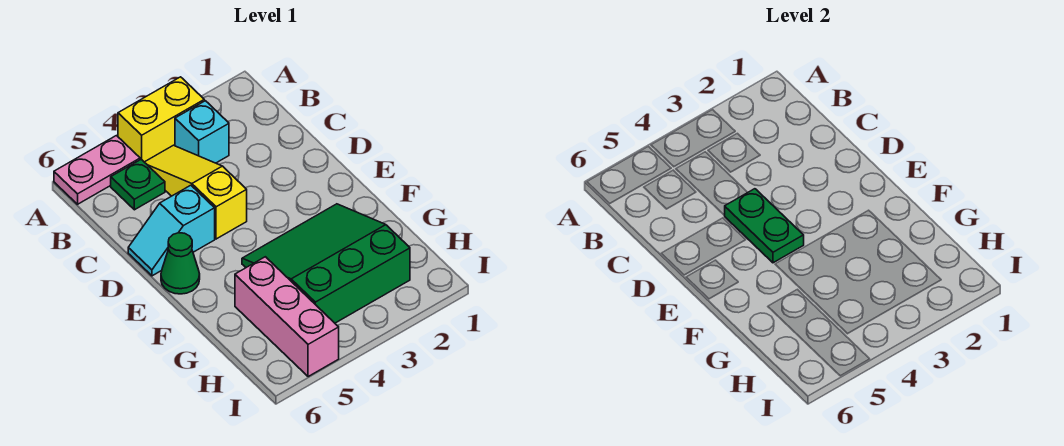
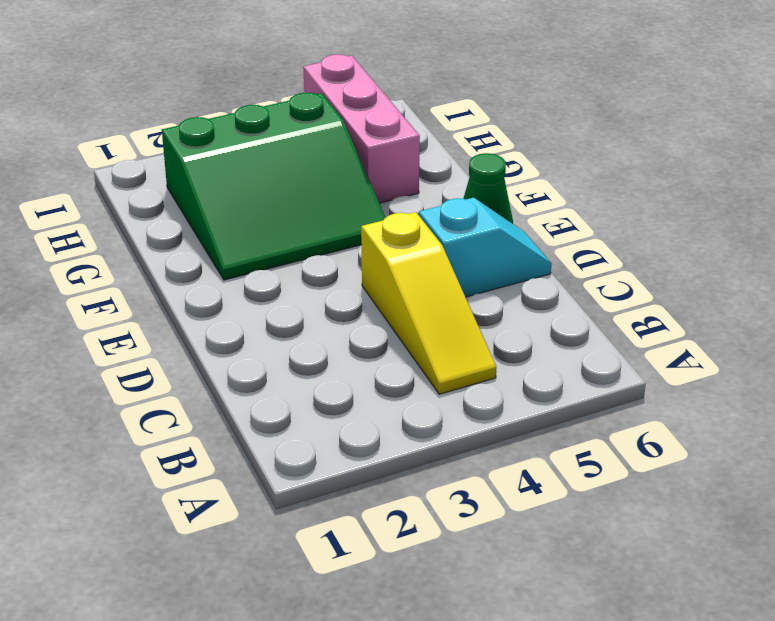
none -> yellow brick A3:A4 level 1
none -> pink plate A5:A6 level 1

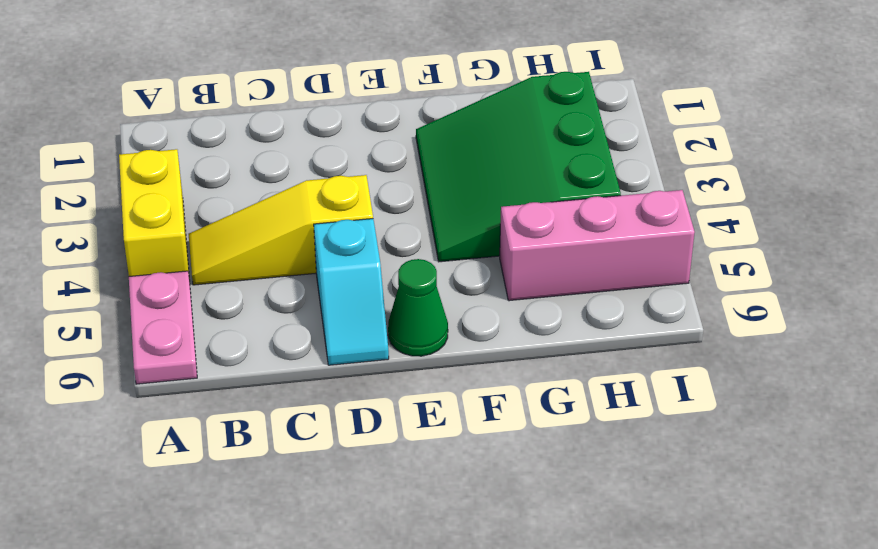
none -> cyan brick B3 level 1
none -> green plate B5 level 1

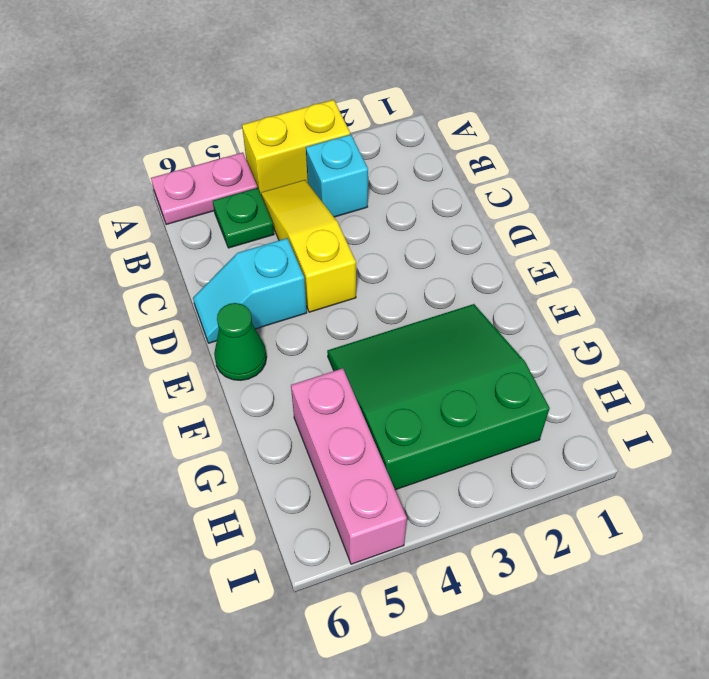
none -> green plate D4:E4 level 2

